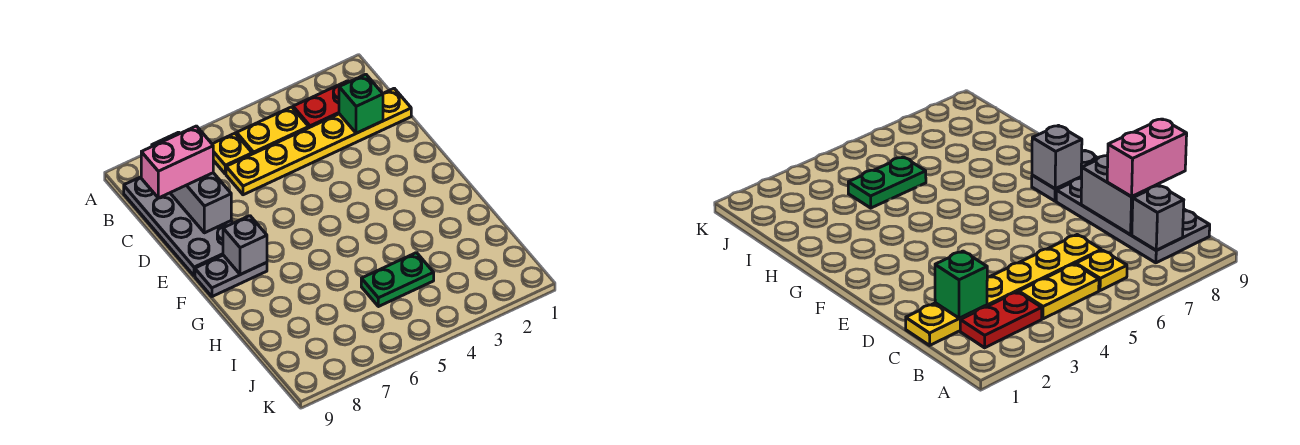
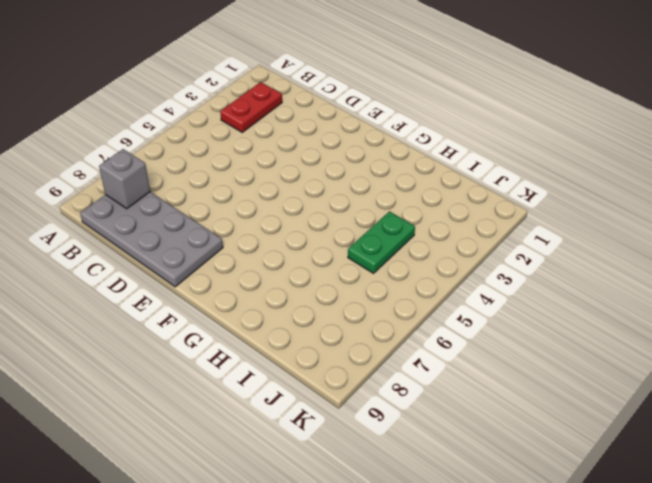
none -> yellow plate B4:B5 level 1
none -> yellow plate B6 level 1
none -> yellow plate C1:C6 level 1

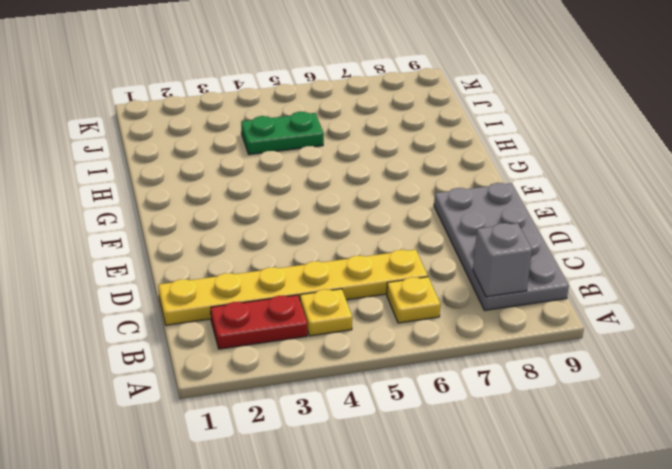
yellow plate B4 level 1 -> yellow plate B4:B5 level 1
none -> grey plate F8:F9 level 1
none -> green brick C2 level 2
none -> grey brick C8:D8 level 2

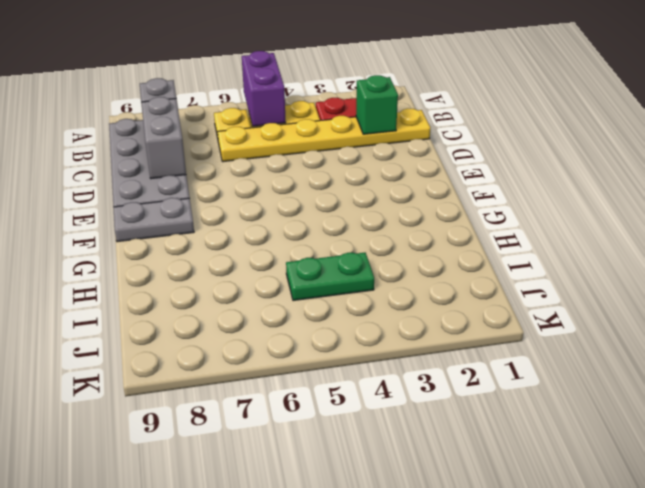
purple brick A5:B5 level 2 -> none
none -> grey brick F8 level 2
none -> pink brick C8:C9 level 3

